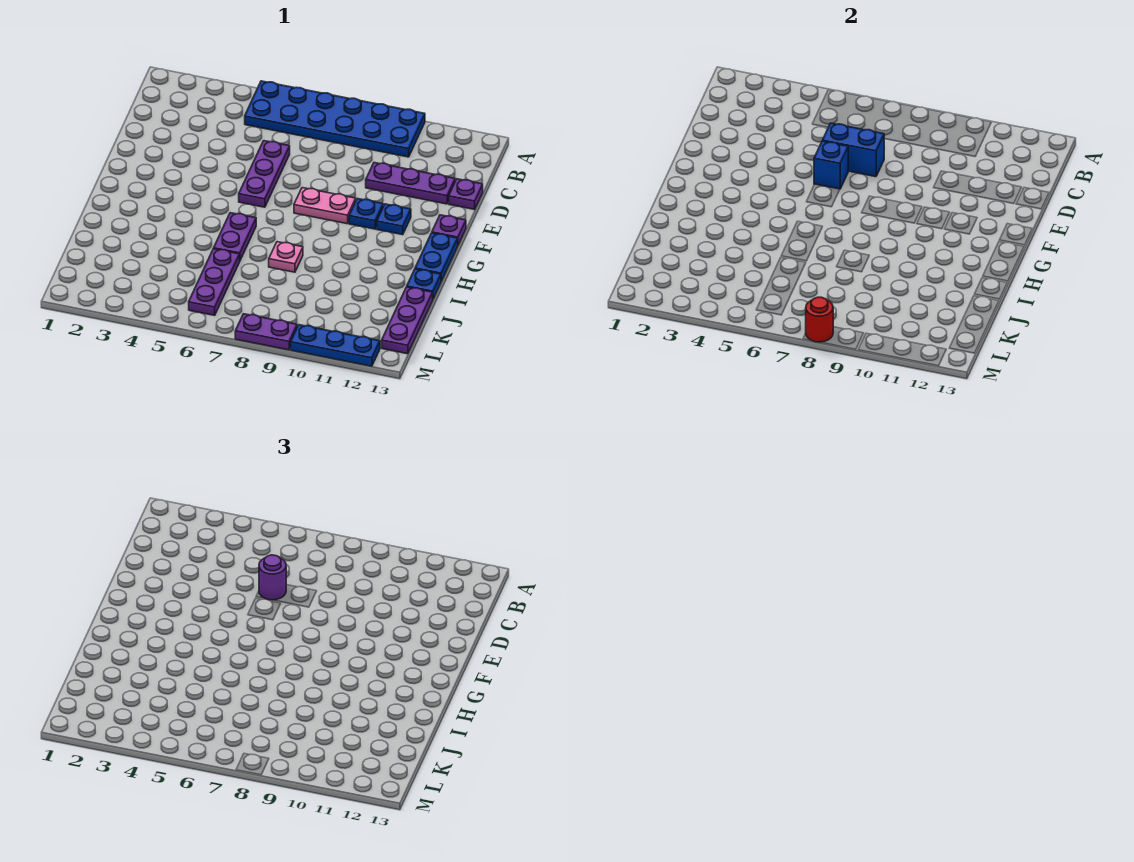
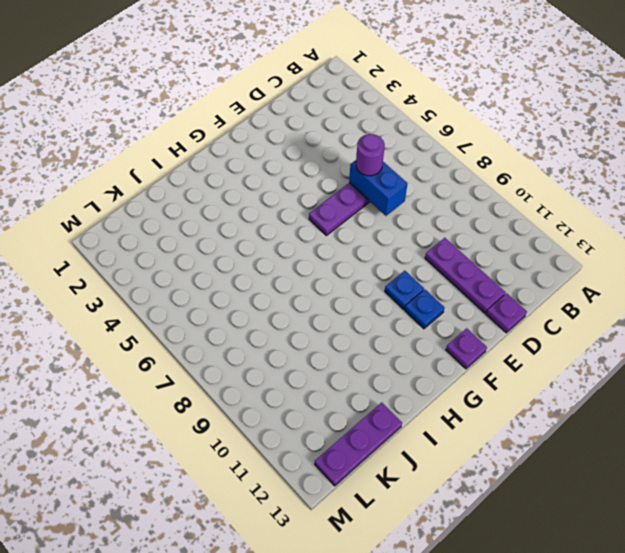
none -> blue plate A5:B10 level 1
none -> pink plate F8:F9 level 1
none -> blue plate G13:H13 level 1

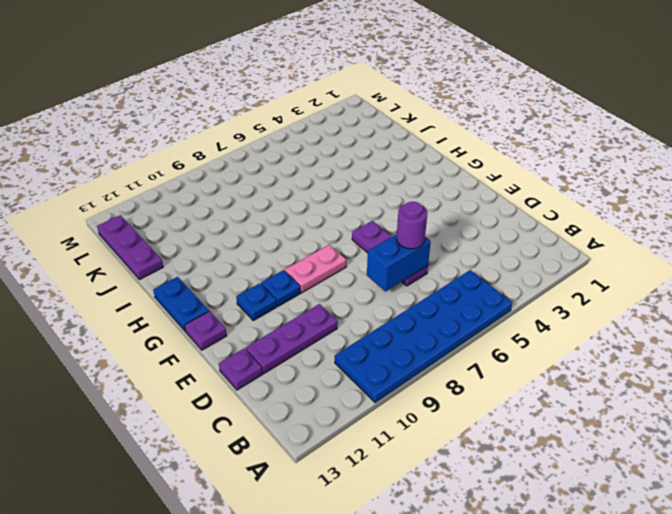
none -> purple plate H6:I6 level 1
none -> pink plate I8 level 1
none -> blue plate I13 level 1

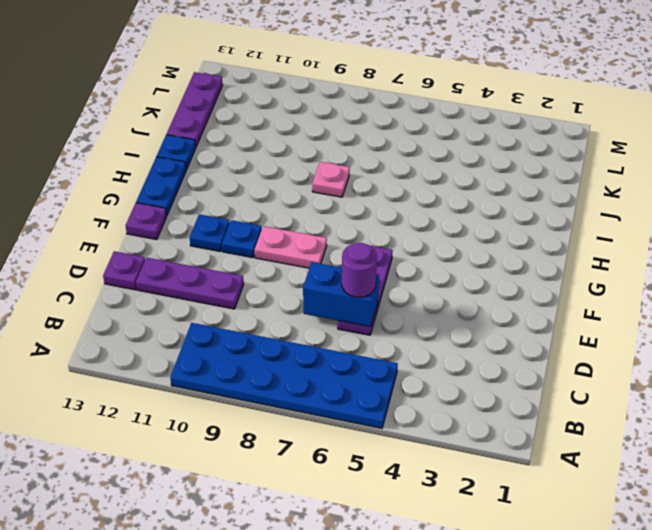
none -> purple plate H6:I6 level 1
none -> purple plate J6:L6 level 1
none -> purple plate M8:M9 level 1

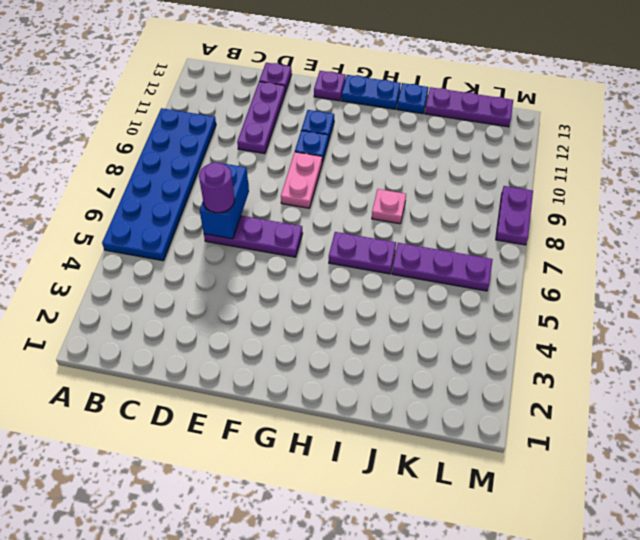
none -> blue plate M10:M12 level 1
none -> blue brick E6 level 2
none -> red round brick M8 level 2

